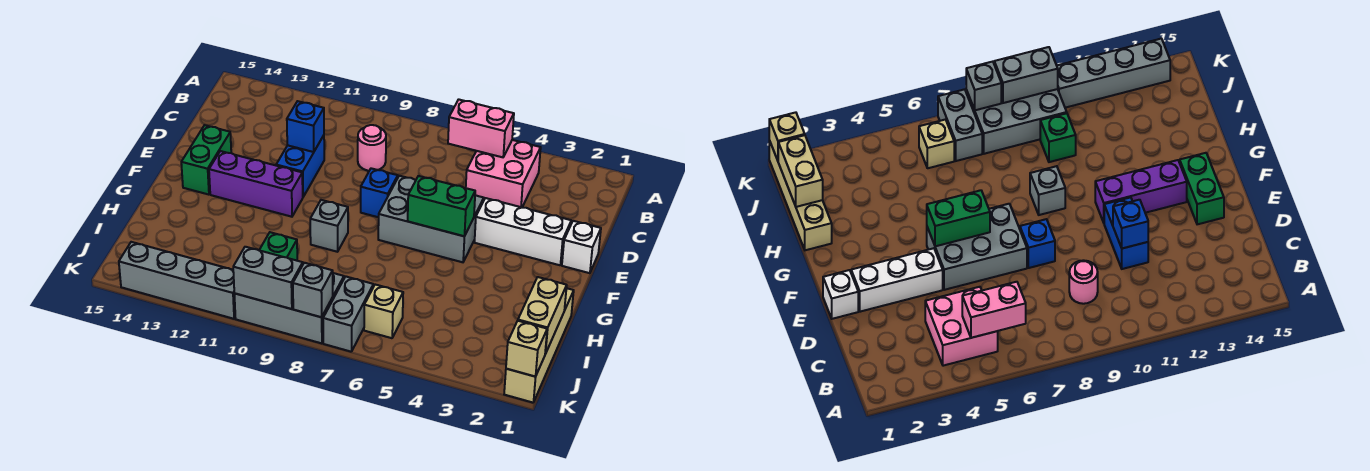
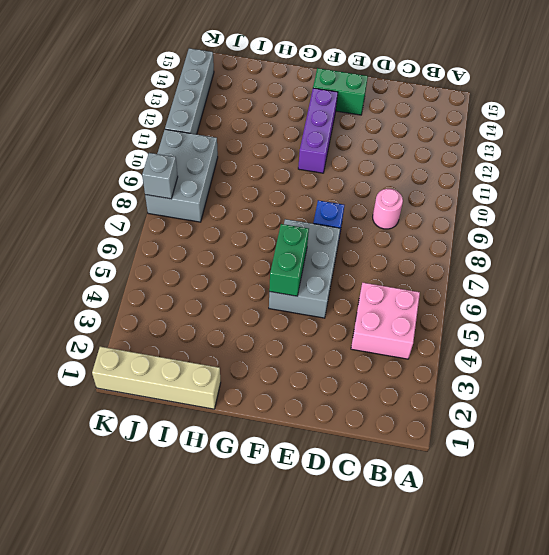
none -> blue brick D11:E11 level 1
none -> white brick E1 level 1
none -> white brick E2:E4 level 1

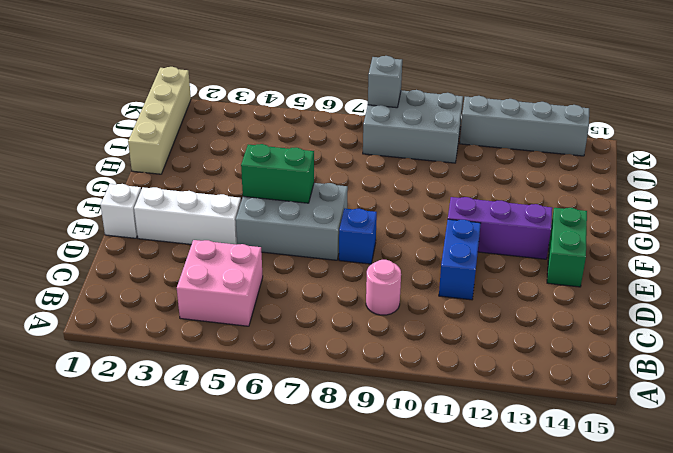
none -> grey brick G9 level 1
none -> green brick I10 level 1
none -> tan brick J6 level 1

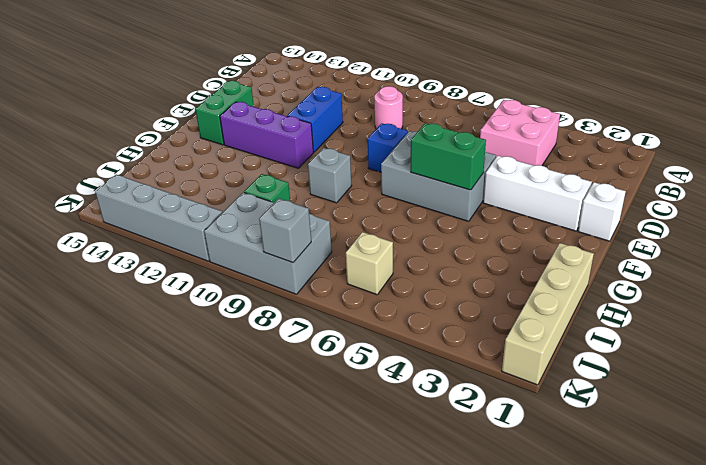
none -> grey brick J7:K7 level 1
none -> pink brick B5:B6 level 2
none -> blue brick D11 level 2

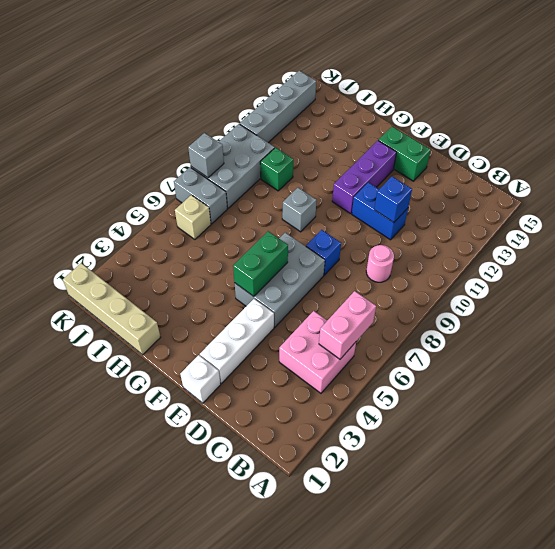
none -> tan brick I1:J1 level 2
none -> tan brick K1 level 2
none -> grey brick K9:K10 level 2

